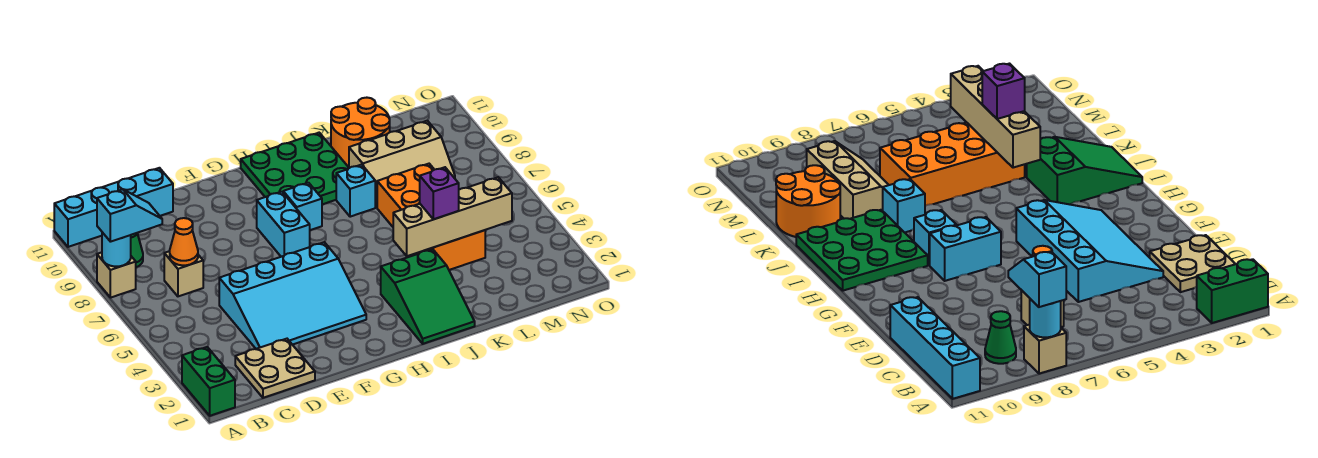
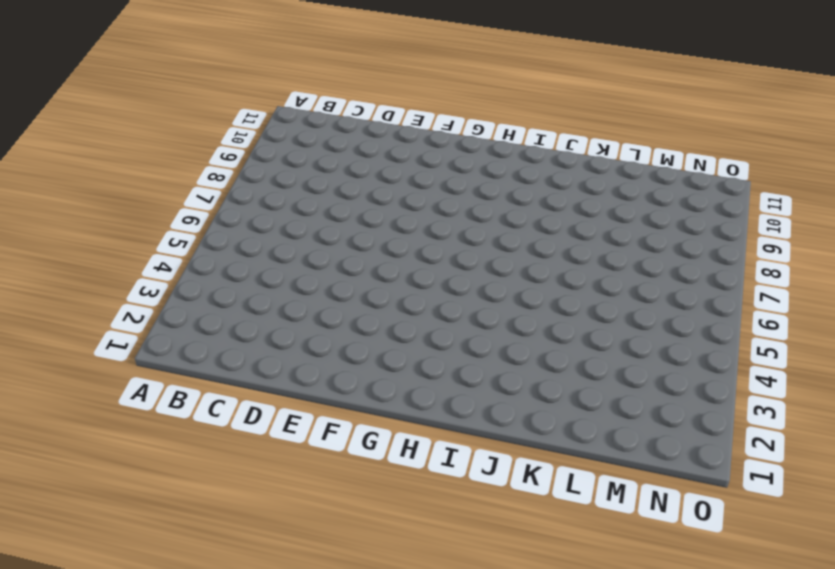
none -> green brick A1:A2 level 1
none -> tan brick A8 level 1
none -> cyan brick A11:D11 level 1

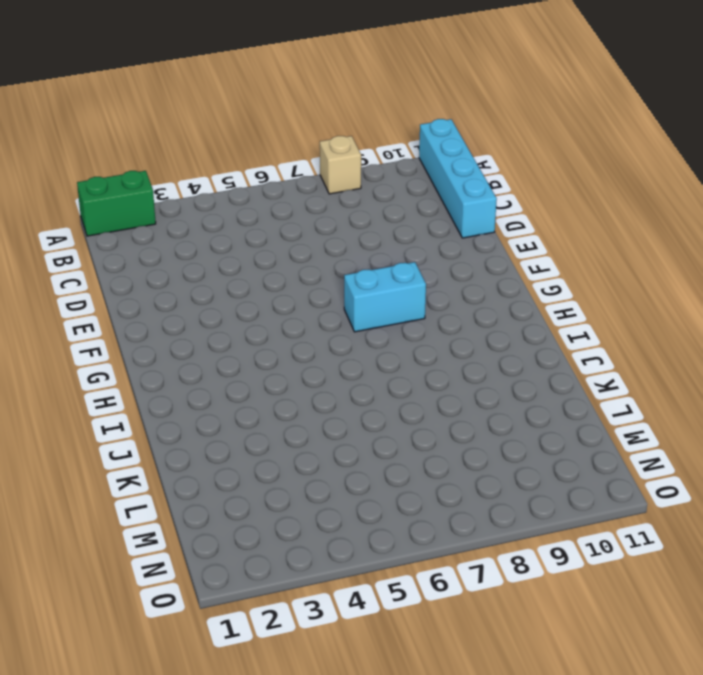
none -> green cone B9 level 1
none -> tan plate C1:D2 level 1
none -> tan brick C7 level 1

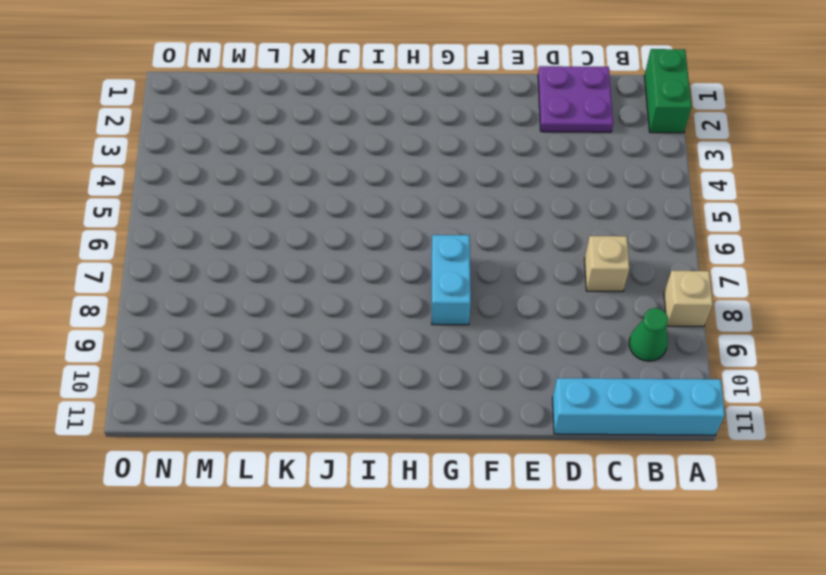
purple plate C1:D2 level 1 -> tan plate C1:D2 level 1
none -> cyan slope D3:G5 level 1 top 5
none -> cyan brick H8 level 1
none -> green plate H9:J11 level 1

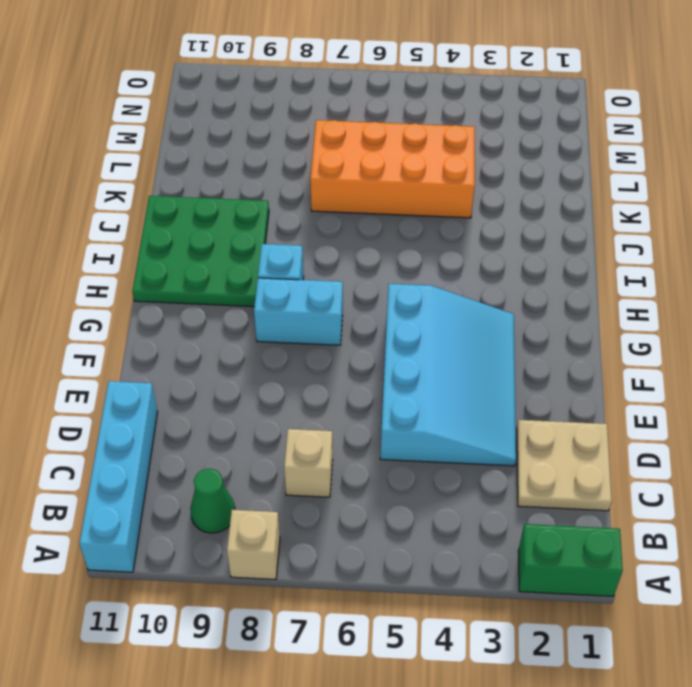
none -> green slope I1:J3 level 1 top 3
none -> cyan brick J8 level 1
none -> tan slope K8:M9 level 1 top 9

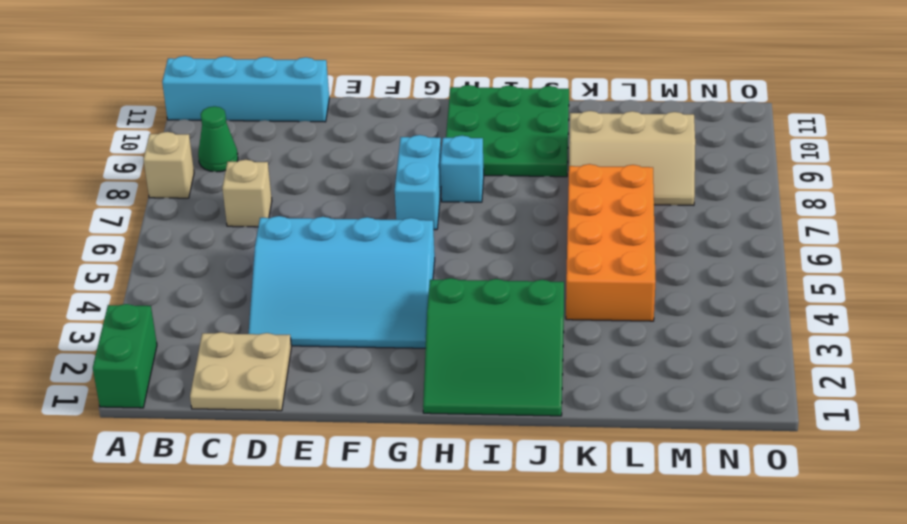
green slope H1:J3 level 1 top 3 -> green slope I1:J3 level 1 top 3
none -> cyan brick J8 level 1
none -> orange round brick K10:L11 level 1
none -> cyan round brick A8 level 2

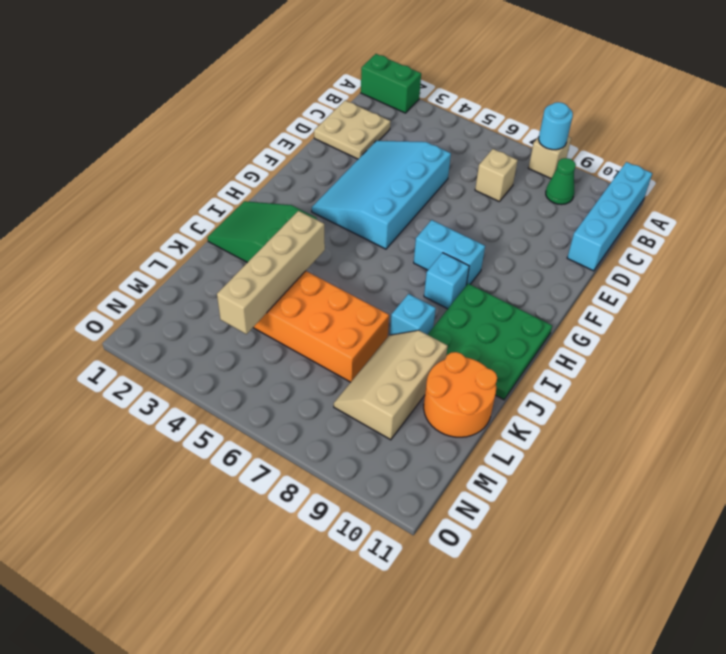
none -> orange cone C7 level 2
none -> cyan slope A8:B8 level 3 top A
none -> purple brick K4 level 3

